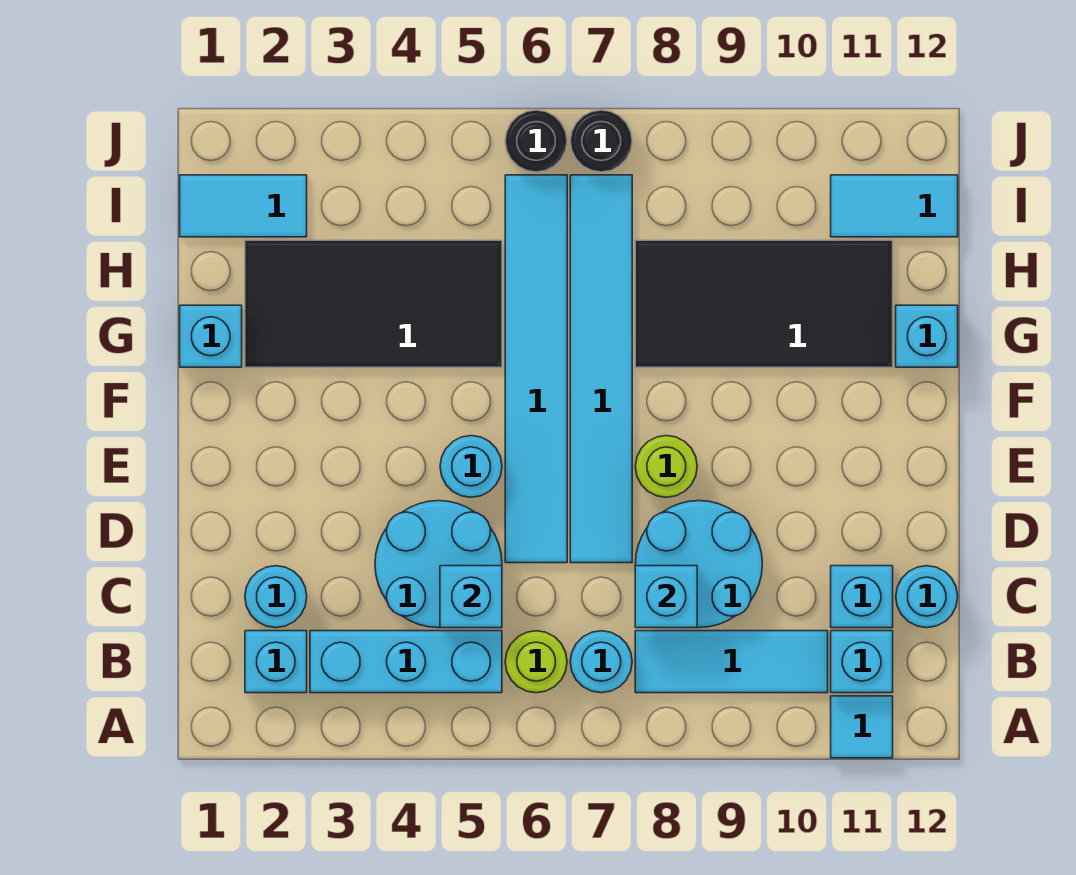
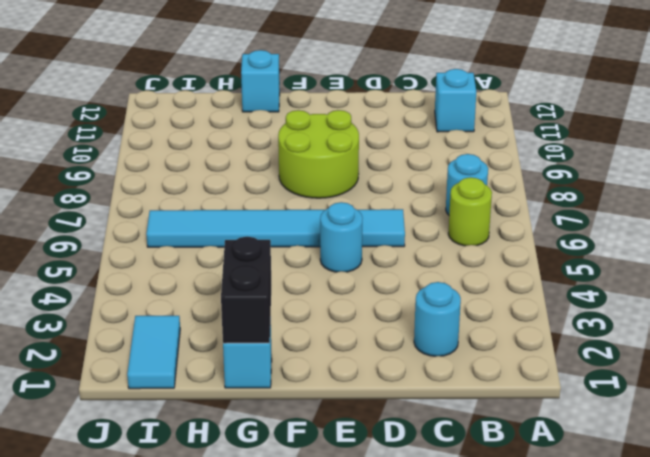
lime round brick E8:F9 level 1 -> lime round brick E8 level 1
black brick G1:G2 level 2 -> none
none -> cyan tile A11 level 1
none -> cyan brick B2 level 1
none -> cyan brick B3:B5 level 1

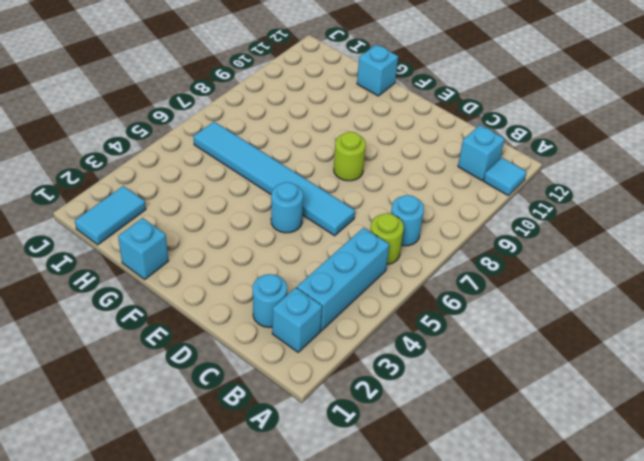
none -> cyan tile B8:B10 level 1
none -> cyan round brick C4:D5 level 1
none -> cyan round brick C8:D9 level 1

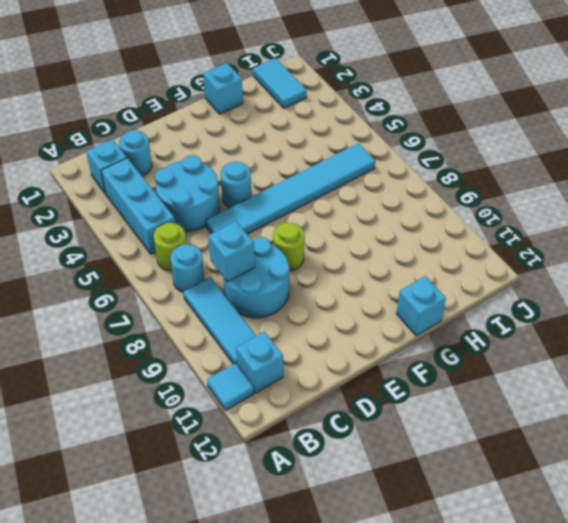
none -> cyan brick C11 level 1
none -> cyan round brick C12 level 1
none -> cyan tile D7:I7 level 1

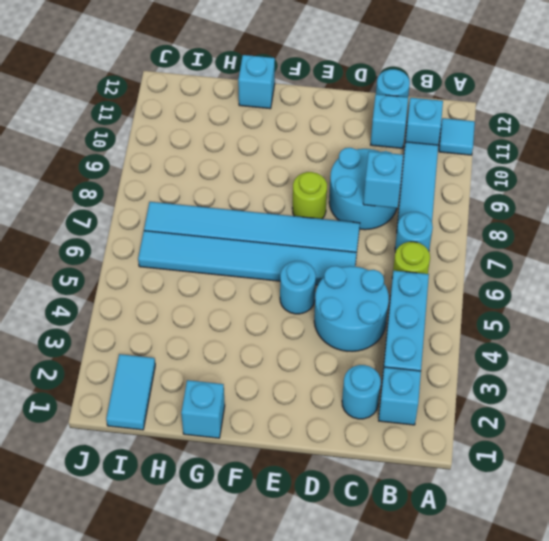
none -> black tile G2:H5 level 1
none -> black tile G8:H11 level 1
none -> cyan tile I11:I12 level 1

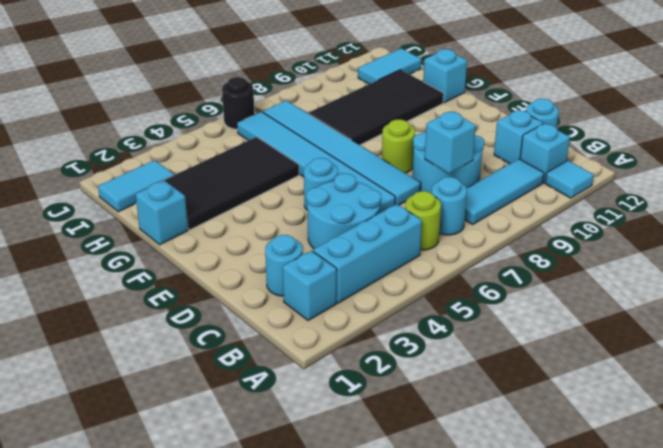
none -> black round brick J7 level 1
none -> cyan brick C5 level 2

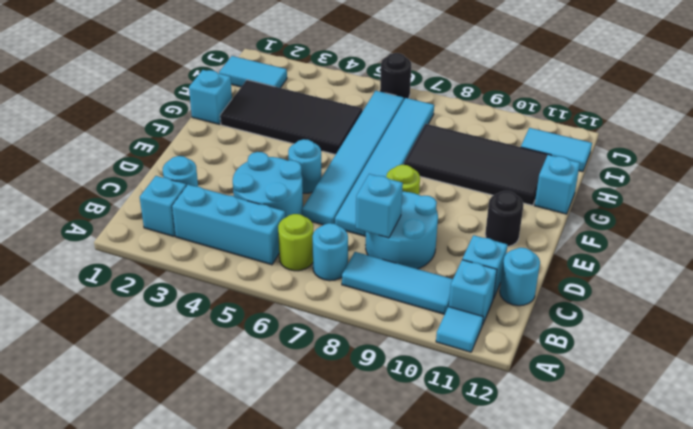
black round brick E11 level 1 -> black round brick J7 level 1
none -> cyan brick C5 level 2

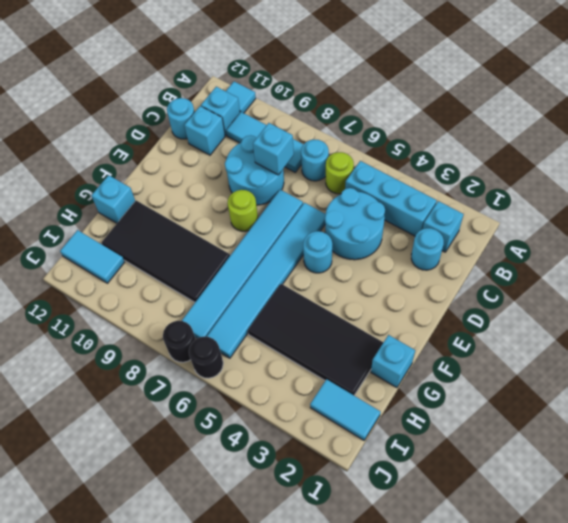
none -> cyan brick C5 level 2

